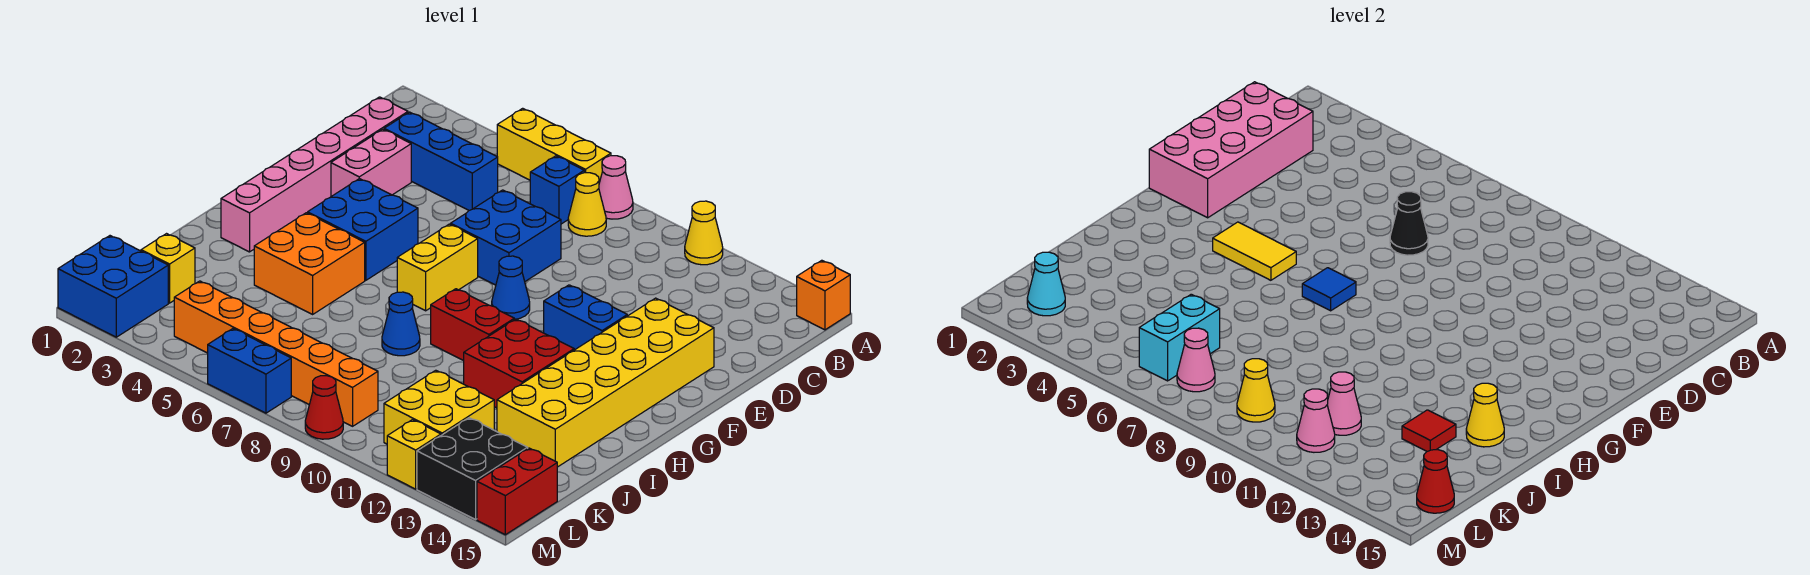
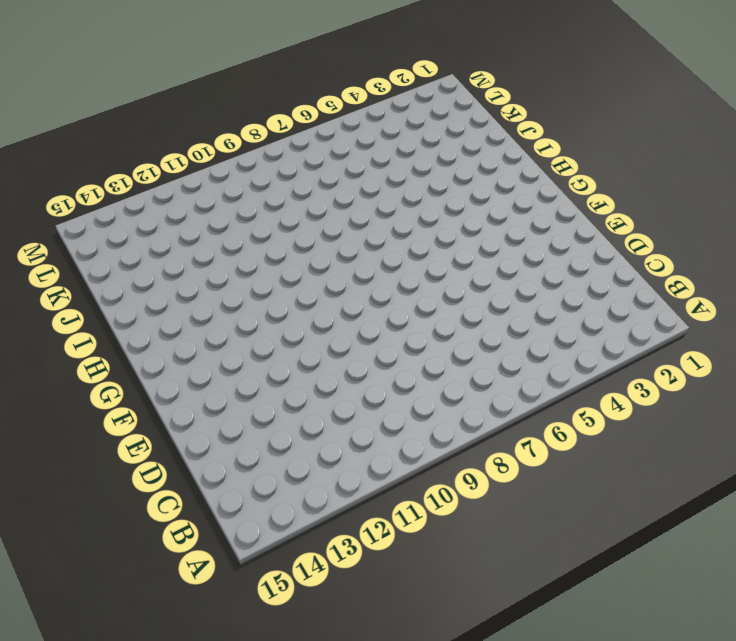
none -> yellow brick A5:A7 level 1
none -> pink cone A8 level 1
none -> yellow cone A11 level 1
none -> orange brick A15 level 1

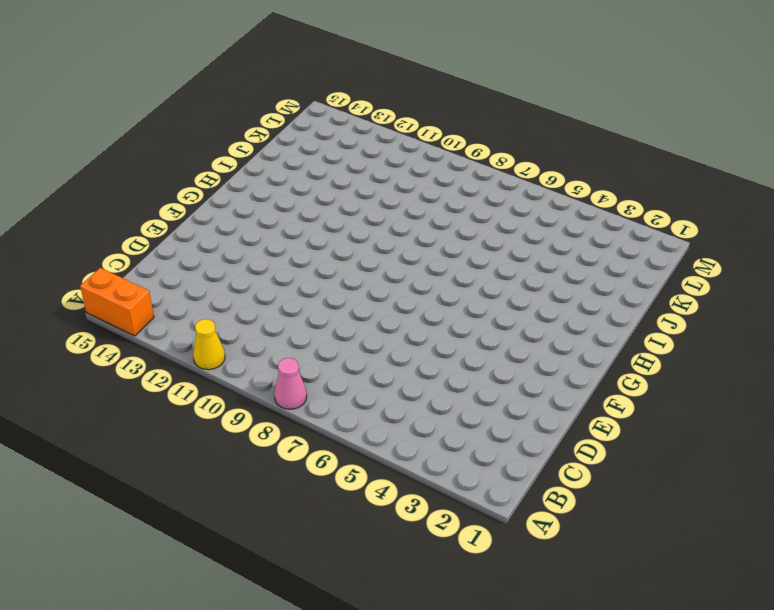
orange brick A14:A15 level 1 -> orange brick A15 level 1
none -> yellow brick A5:A7 level 1
none -> blue brick B7 level 1
none -> yellow cone B8 level 1
none -> pink brick C2:H2 level 1

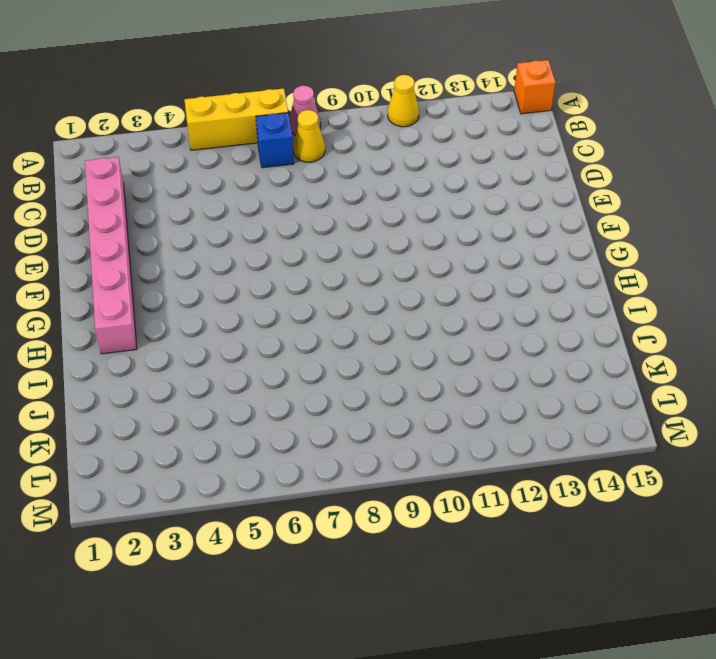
none -> blue brick C3:C5 level 1
none -> pink brick D3:E3 level 1
none -> blue brick D7:E8 level 1
none -> yellow brick E13:J14 level 1

